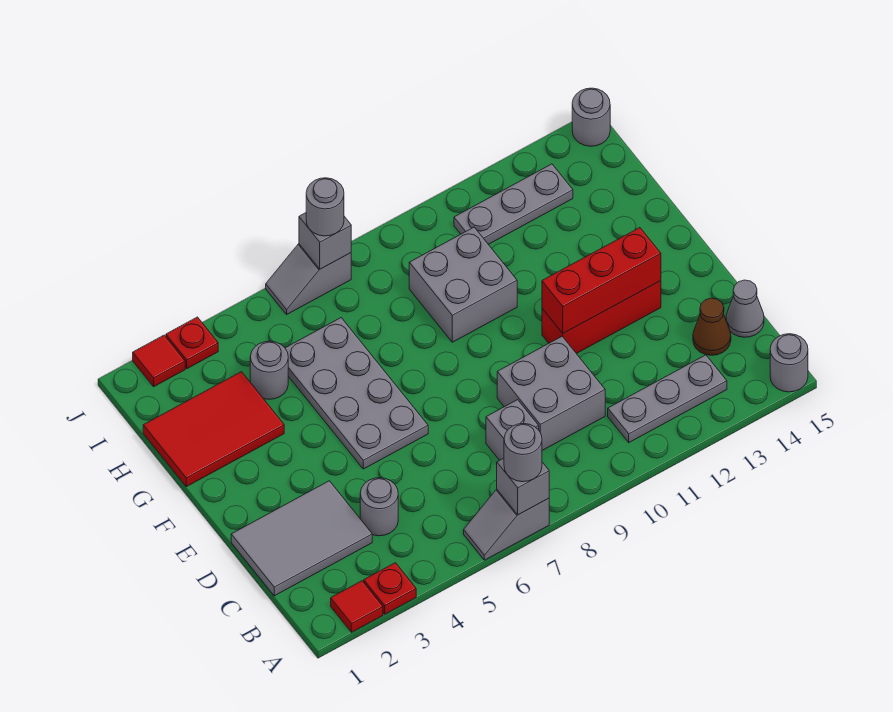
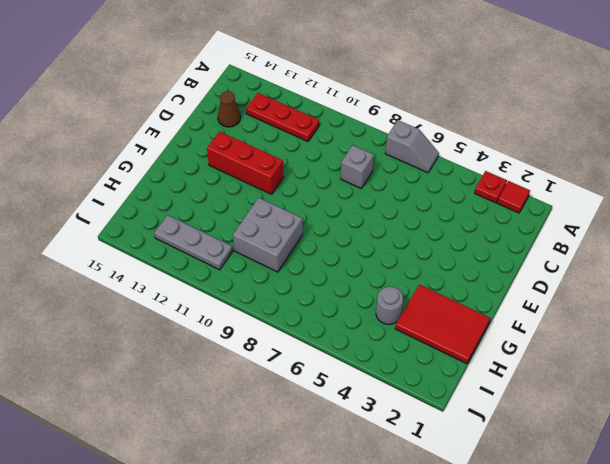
red plate B11:B13 level 1 -> grey plate B11:B13 level 1
none -> grey round brick A15 level 1
none -> grey tile C1:D3 level 1
none -> grey round brick C4 level 1

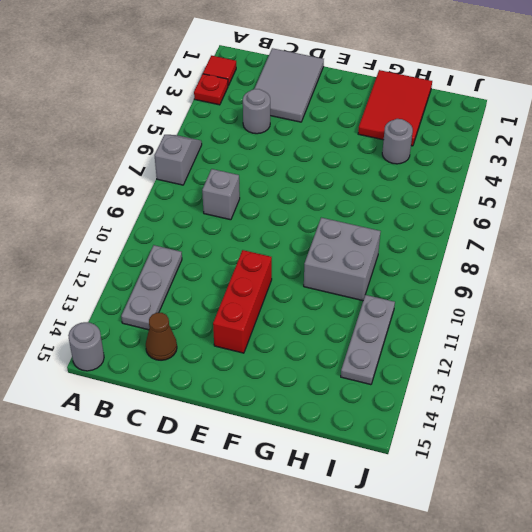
none -> grey brick C9:D10 level 1
none -> grey cone C15 level 1
none -> grey plate E5:H6 level 1

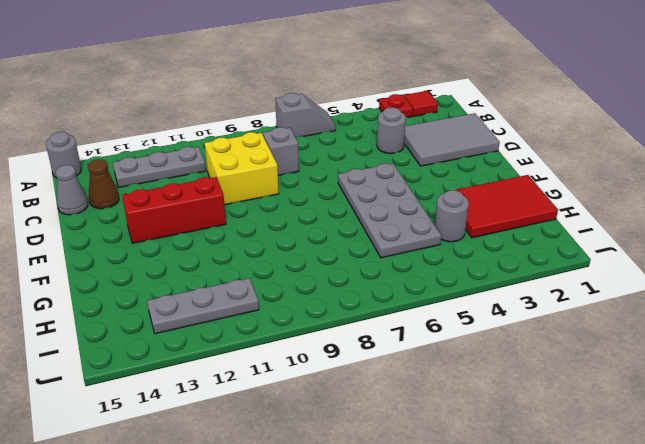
yellow brick C9:D10 level 1 -> grey brick C9:D10 level 1
none -> grey brick G9:H10 level 1
none -> red tile J2 level 1
none -> red plate J3 level 1

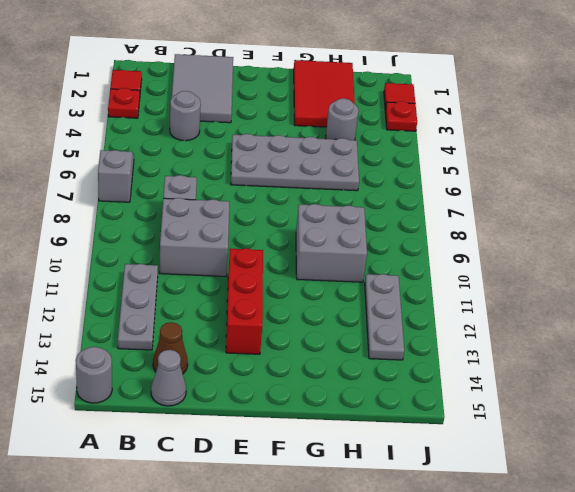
none -> grey slope J6:J7 level 1 top 7
none -> grey round brick J15 level 1
none -> grey brick A7 level 2

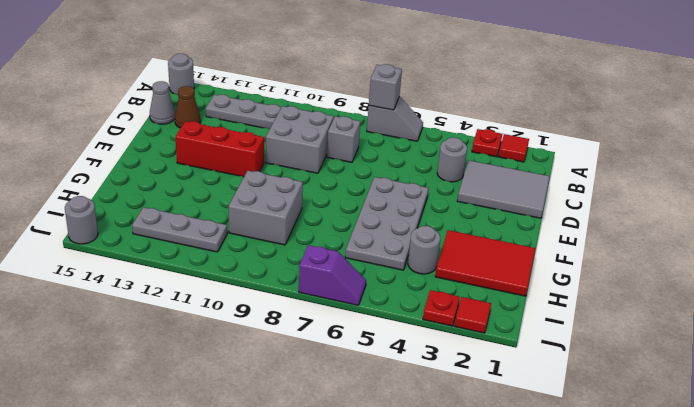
purple slope J6:J7 level 1 top 7 -> grey slope J6:J7 level 1 top 7
none -> red brick E11:E13 level 2
none -> grey brick J7 level 2
none -> grey round brick A7 level 3

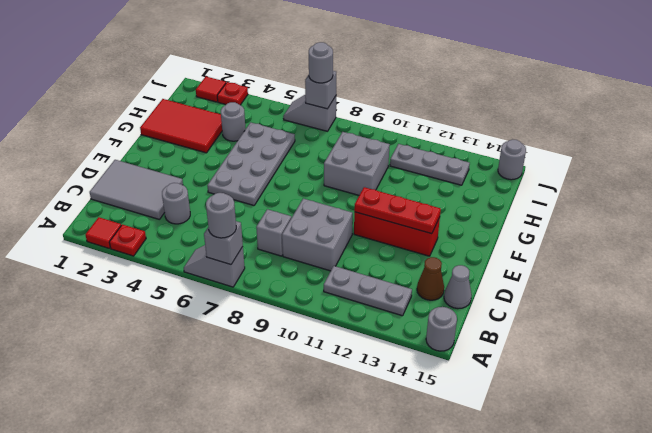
red plate E11:E13 level 2 -> red brick E11:E13 level 2

